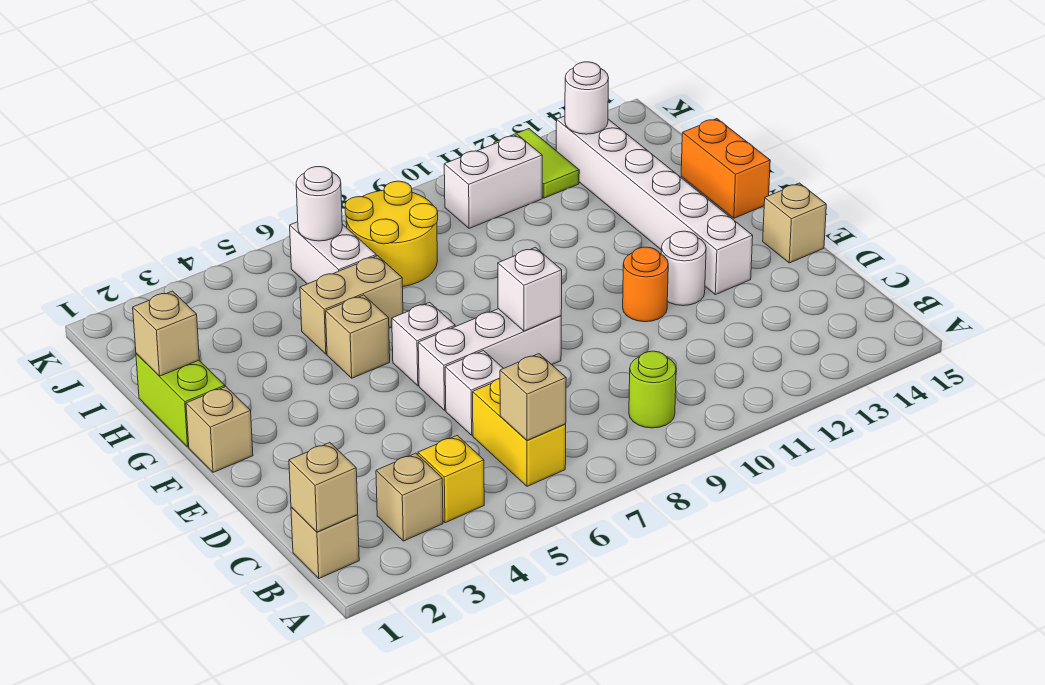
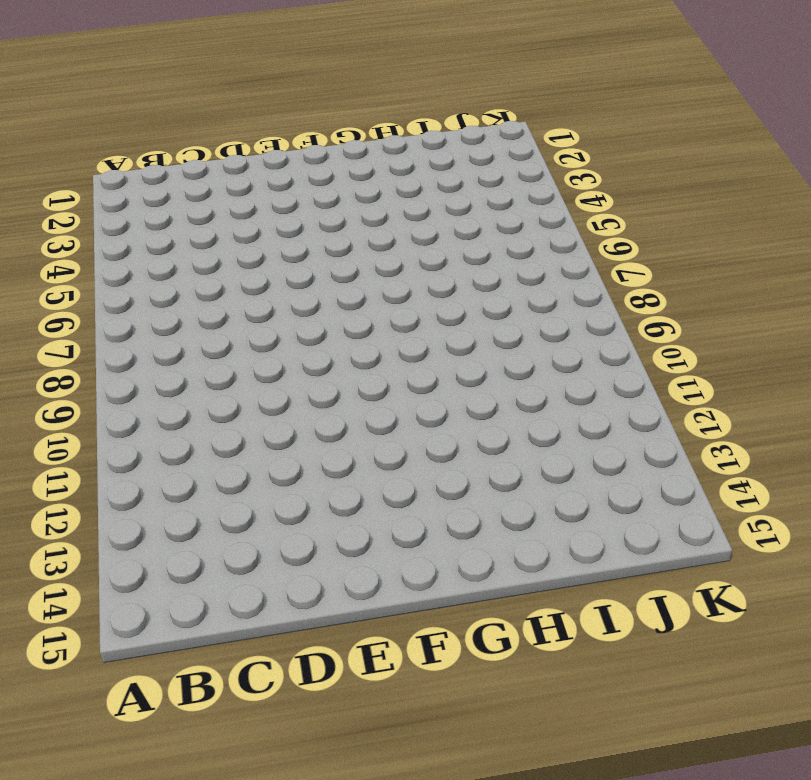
none -> tan brick B1 level 1
none -> tan brick B3 level 1
none -> yellow brick B4 level 1

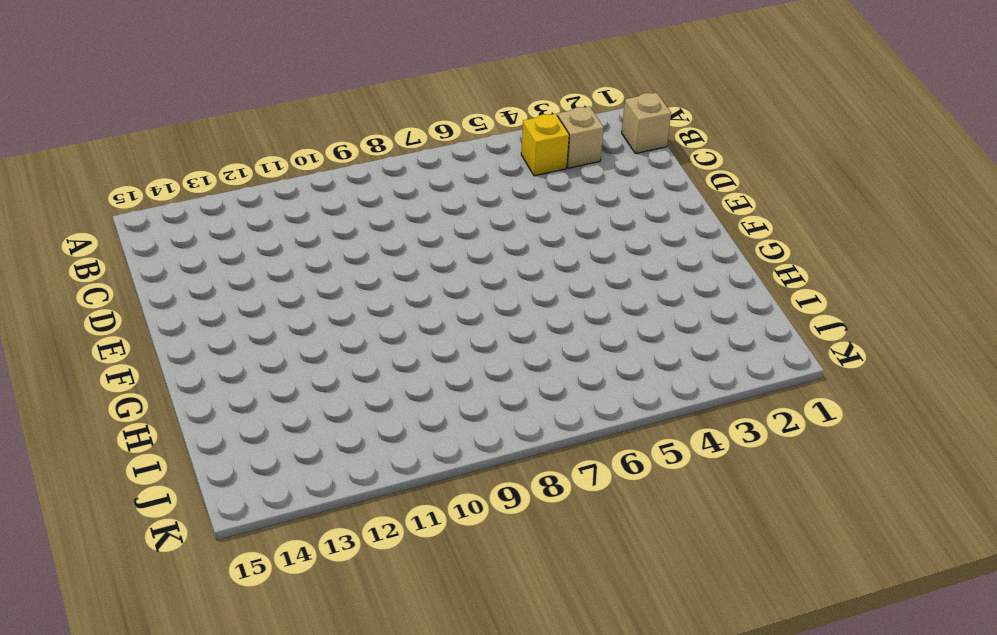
none -> yellow brick B6:C6 level 1
none -> lime round brick B9 level 1
none -> white brick D6 level 1

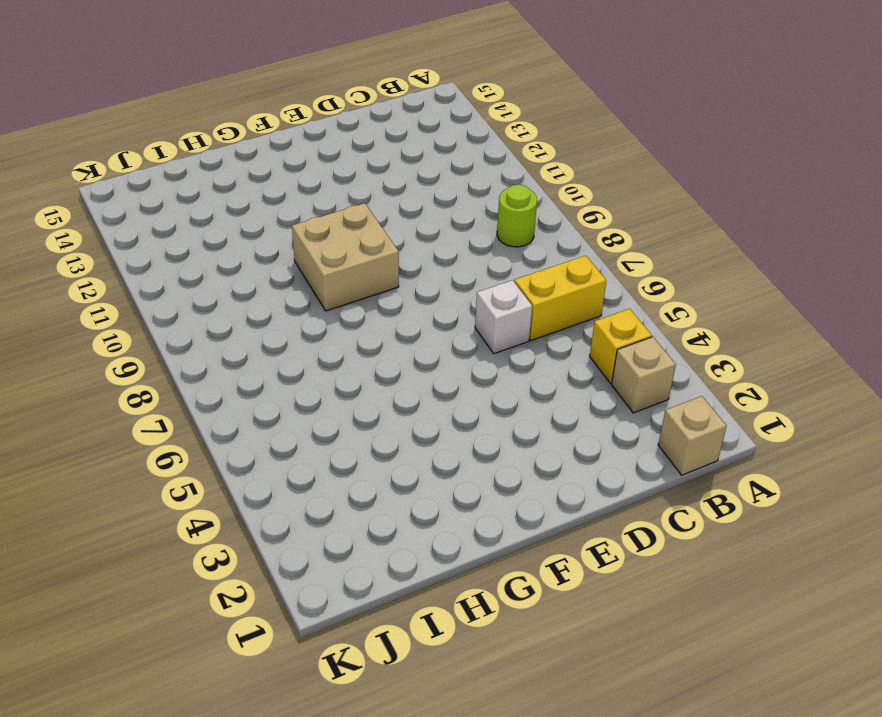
tan brick F9:G10 level 1 -> none
none -> white brick E6:E8 level 1
none -> orange round brick E11 level 1
none -> white round brick E12 level 1

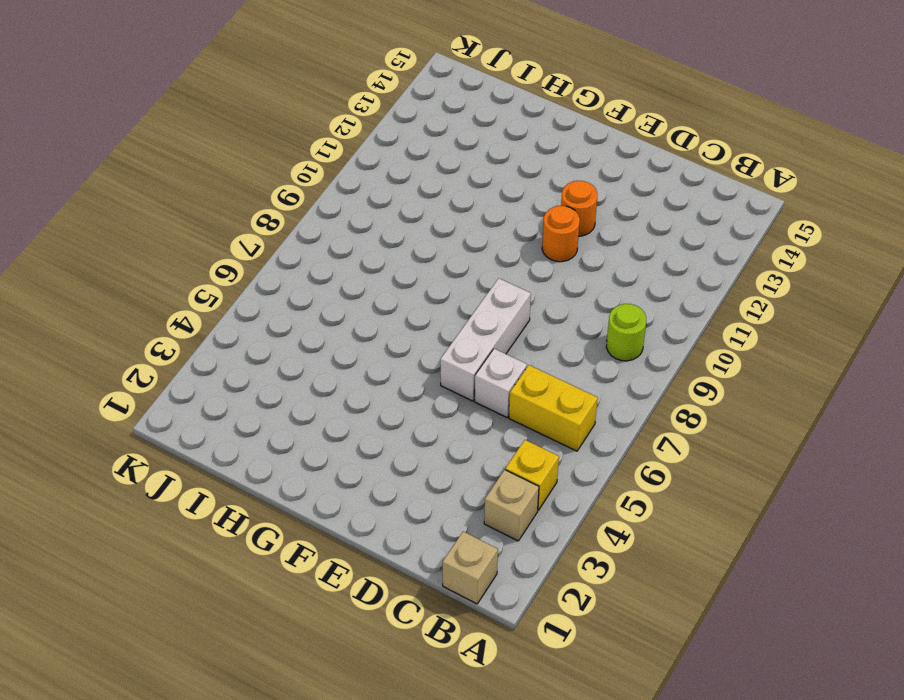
orange round brick E12 level 1 -> white round brick E12 level 1
none -> white brick E13:J13 level 1
none -> tan brick E15 level 1
none -> tan brick F1 level 1

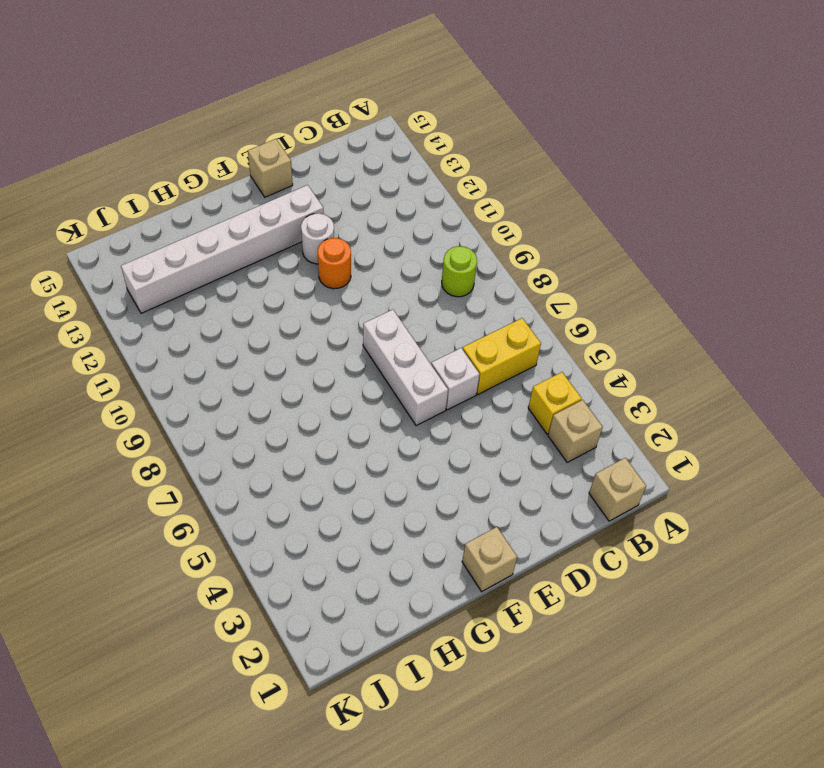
none -> white brick F6 level 1
none -> lime brick G1:H1 level 1
none -> tan brick G5 level 1

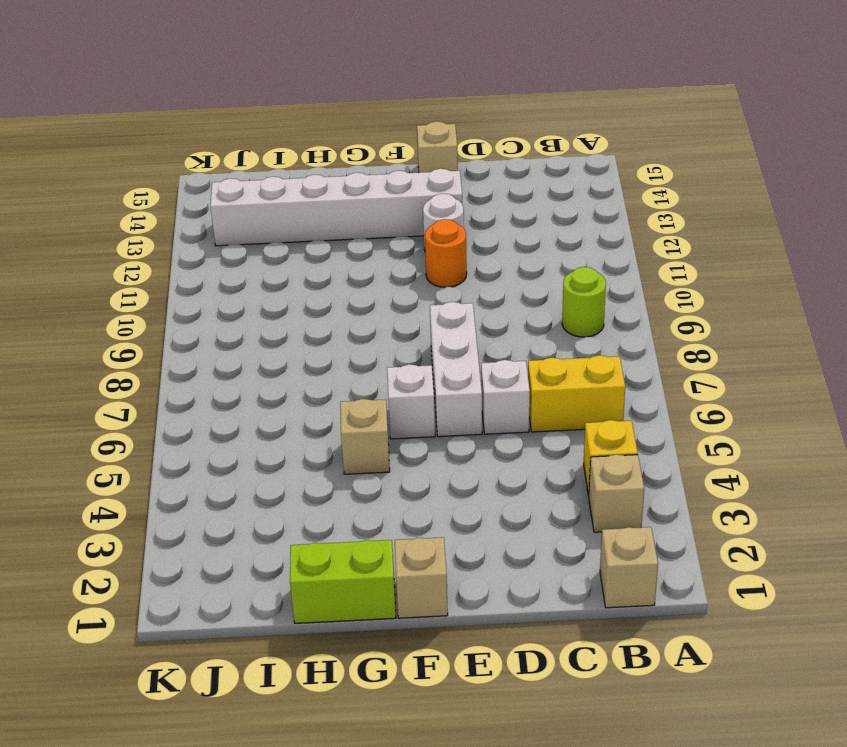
none -> orange brick G15:H15 level 1
none -> tan brick H5:H6 level 1
none -> white brick I6:J6 level 1

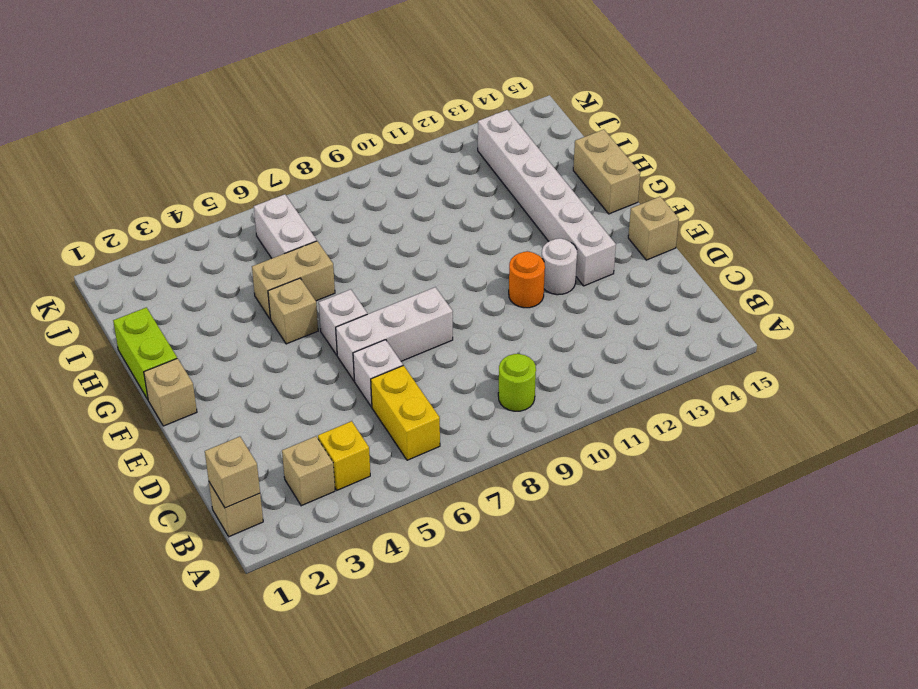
tan brick G15:H15 level 1 -> orange brick G15:H15 level 1
none -> yellow round brick I7:J8 level 1
none -> white brick J10:J11 level 1
none -> lime tile J12:K12 level 1

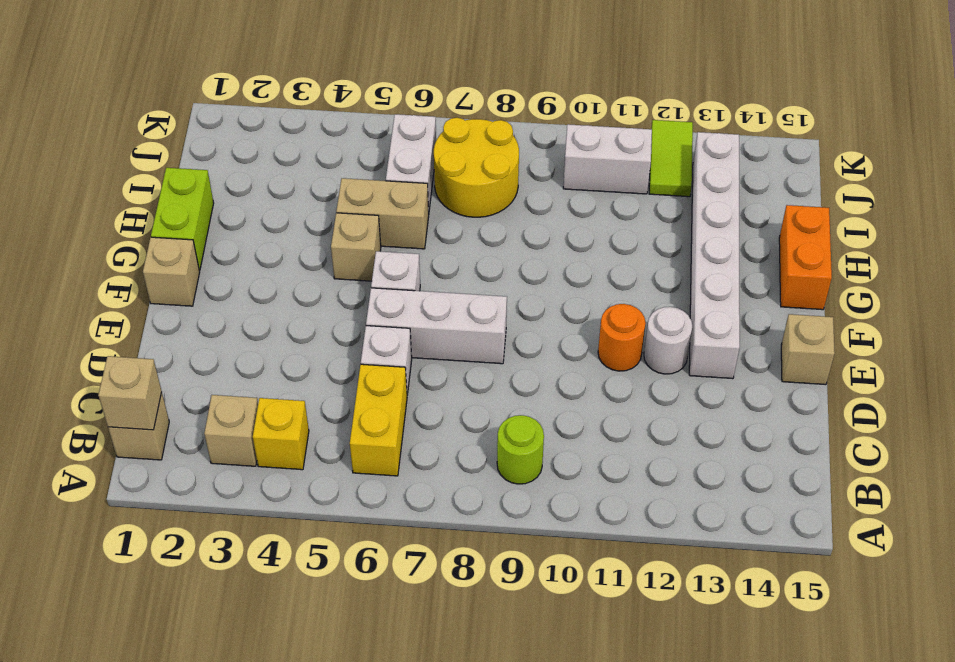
none -> tan brick B6 level 2
none -> white brick E8 level 2
none -> tan brick H1 level 2

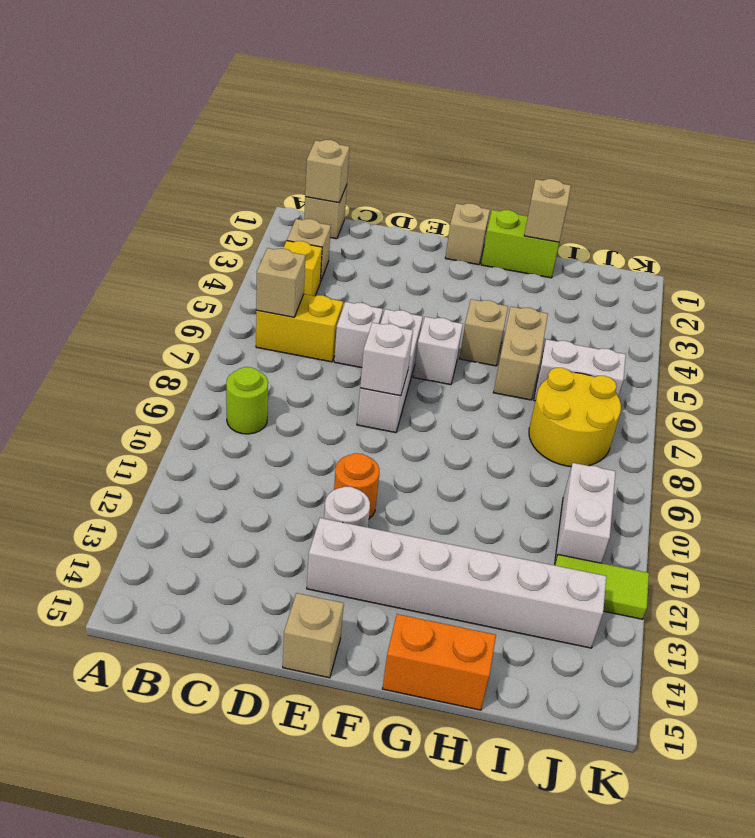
none -> white round brick J6 level 2
none -> white round brick J13 level 2

